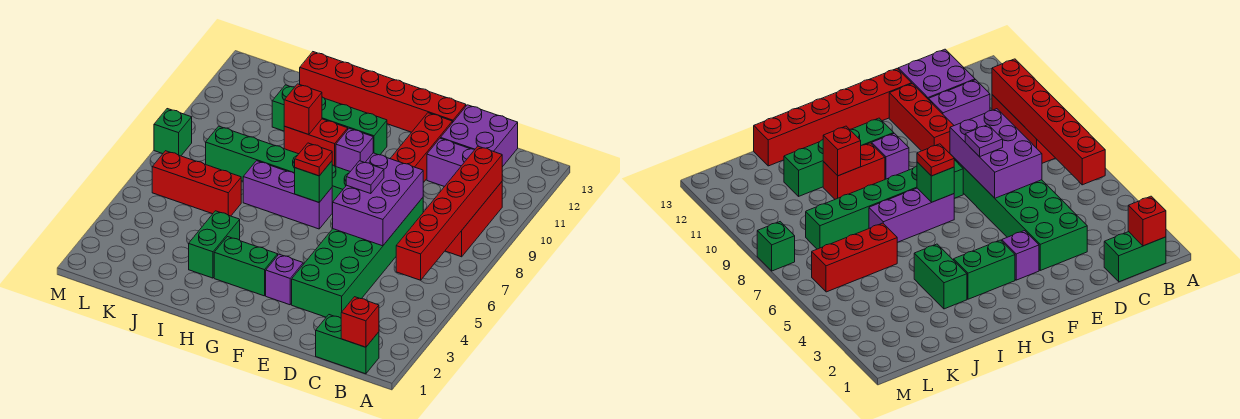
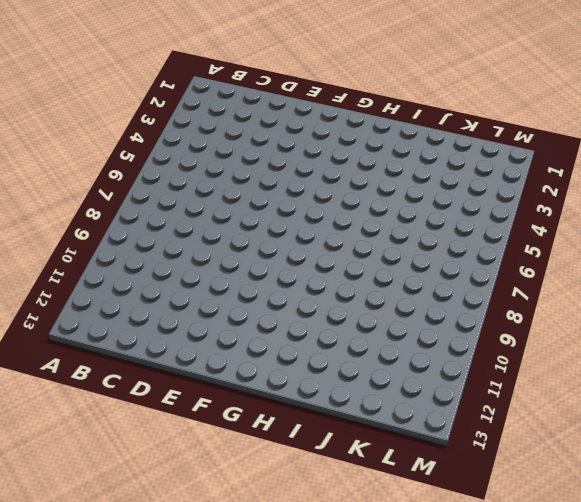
none -> green brick B1:C1 level 1
none -> red brick B8:B10 level 1
none -> purple brick C11:D11 level 1

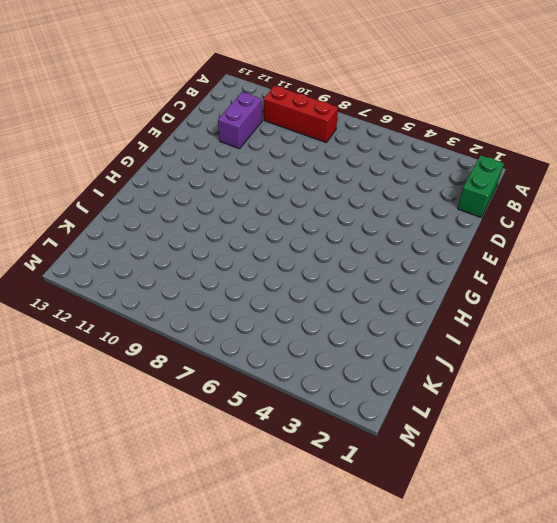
none -> purple brick C12:D13 level 1
none -> green brick D3:E8 level 1
none -> red brick E10:E12 level 1

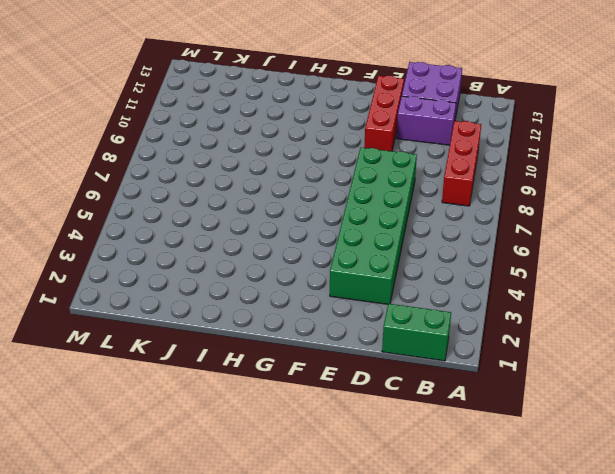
none -> red brick E13:J13 level 1
none -> purple brick F3 level 1
none -> green brick F8:K8 level 1

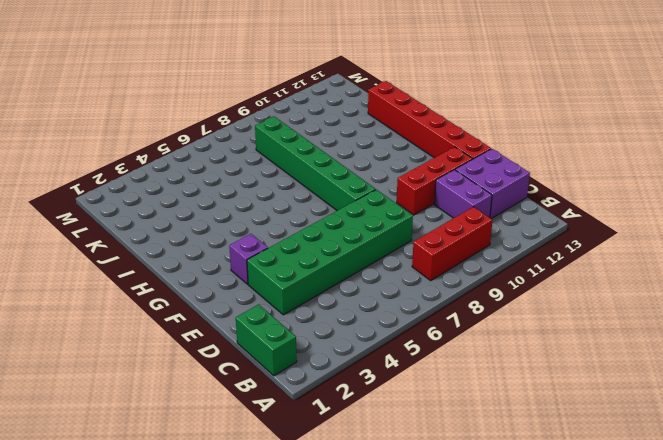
none -> green brick G3:H3 level 1
none -> purple brick G7:I7 level 1
none -> purple brick G10 level 1

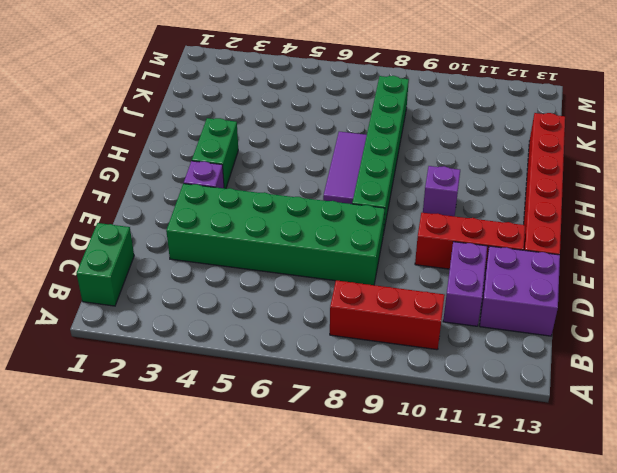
purple tile G7:I7 level 1 -> purple brick G7:I7 level 1
none -> green brick G11:J11 level 1
none -> red brick H10:I10 level 1
none -> green brick I3:I4 level 1

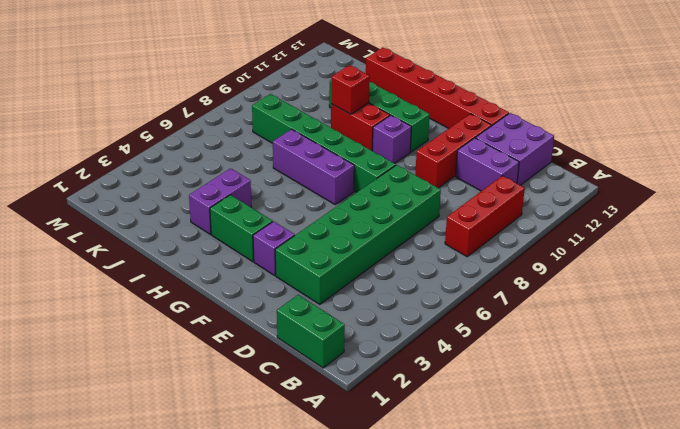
purple brick I3:I4 level 1 -> green brick I3:I4 level 1
none -> red brick J6:L6 level 1
none -> green brick M8 level 1
none -> red brick B1 level 2

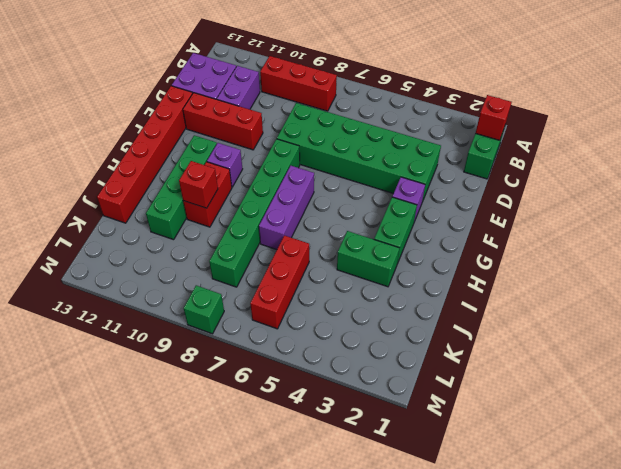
none -> red brick B5:B10 level 2
none -> purple brick D6:E8 level 2
none -> green brick G7 level 2

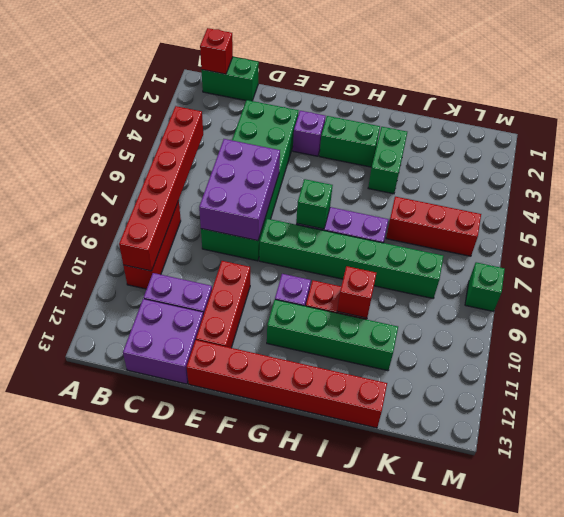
none -> purple plate E7 level 3
none -> red plate G7 level 3

